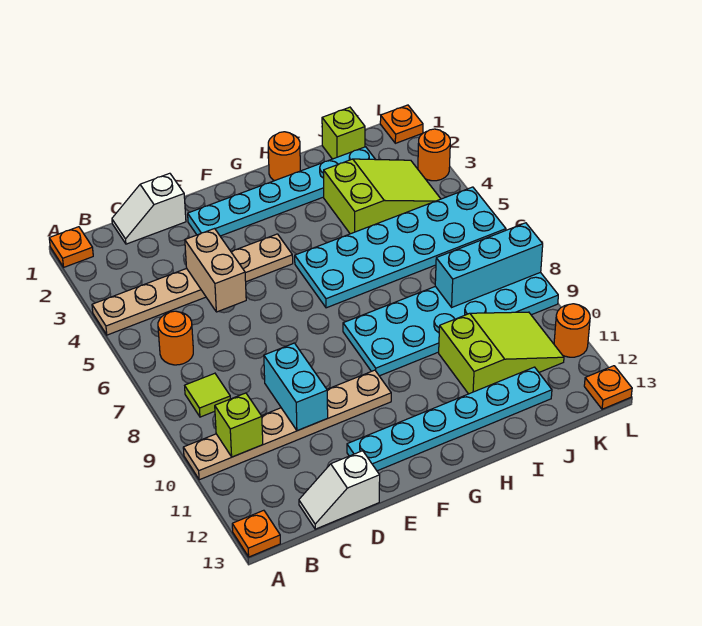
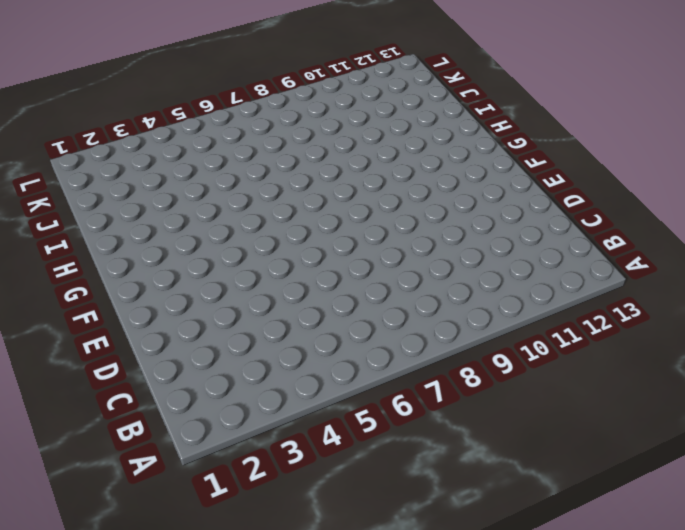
none -> orange plate A1 level 1
none -> tan plate A4:F4 level 1
none -> tan plate A10:F10 level 1

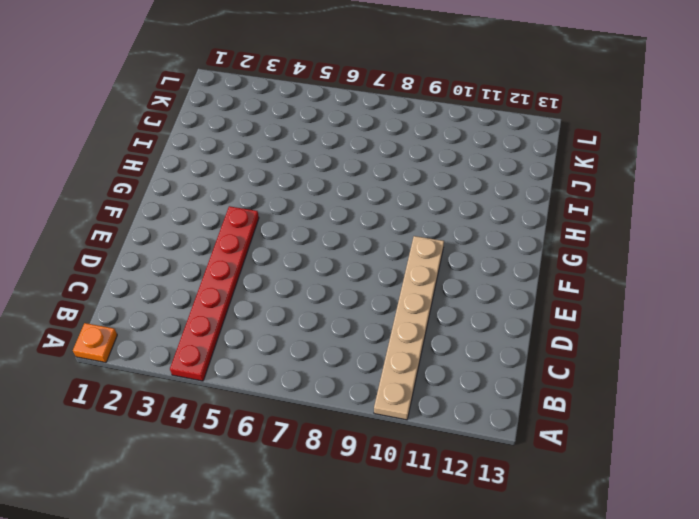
red plate A4:F4 level 1 -> tan plate A4:F4 level 1
none -> orange plate A13 level 1
none -> orange round brick B6 level 1
none -> lime tile B8 level 1

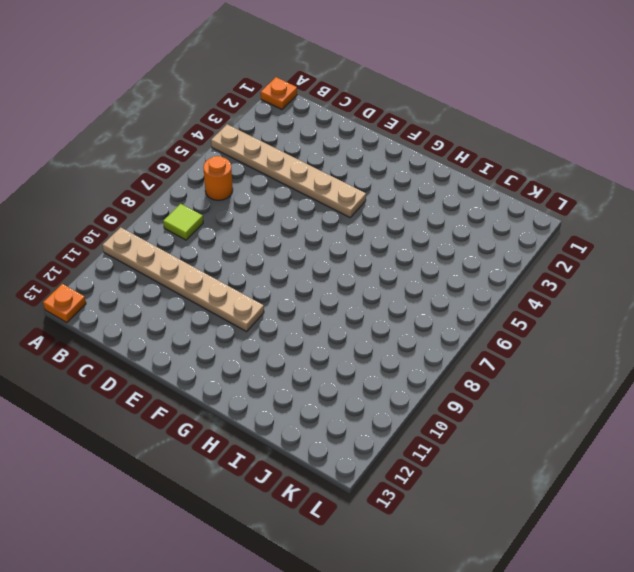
none -> white slope C1:D1 level 1 top D
none -> white slope C13:D13 level 1 top D
none -> cyan plate E2:J2 level 1

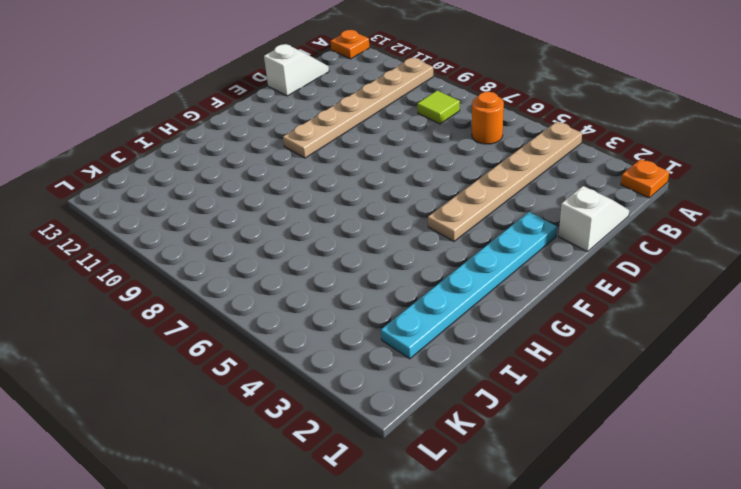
none -> cyan plate E12:J12 level 1
none -> cyan plate G5:L6 level 1
none -> cyan plate G8:L9 level 1

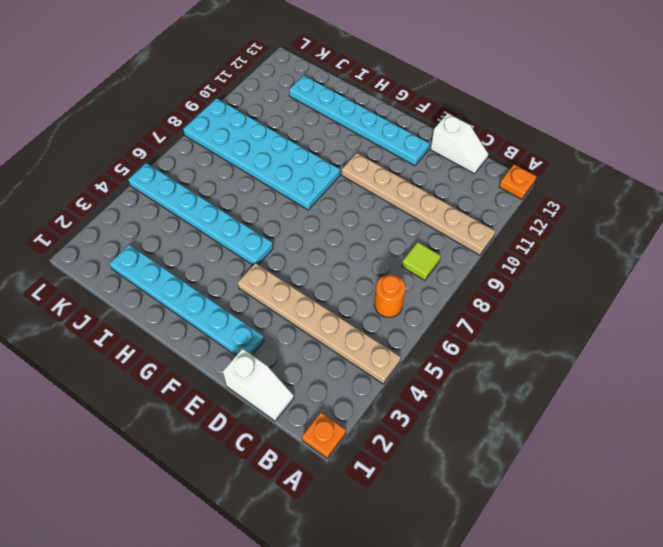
cyan plate G5:L5 level 1 -> cyan plate G5:L6 level 1
none -> orange round brick H1 level 1
none -> lime slope I3:K4 level 1 top I
none -> lime slope I10:K11 level 1 top I

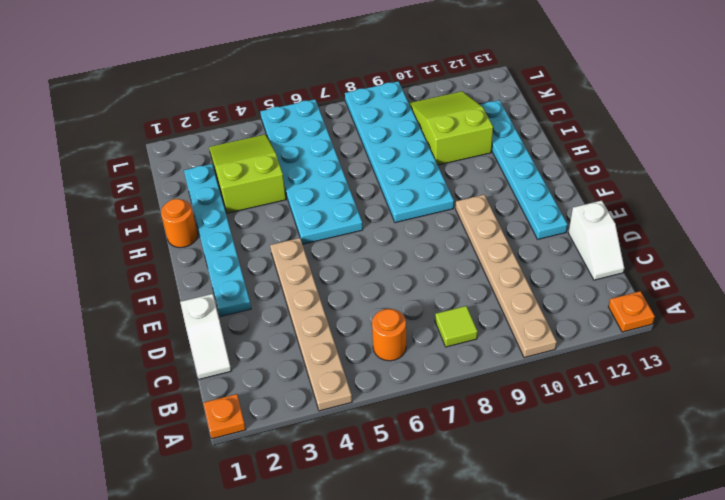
none -> lime brick J1 level 1
none -> orange plate L1 level 1
none -> orange round brick L3 level 1

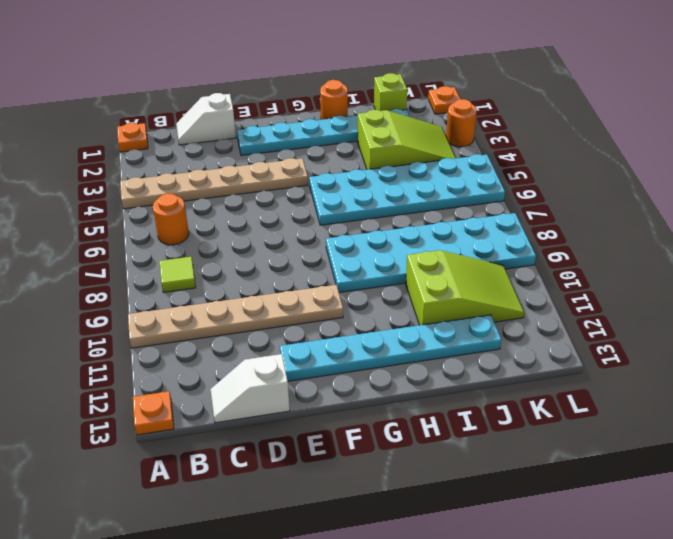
none -> orange round brick L11 level 1
none -> orange plate L13 level 1
none -> lime brick B10 level 2

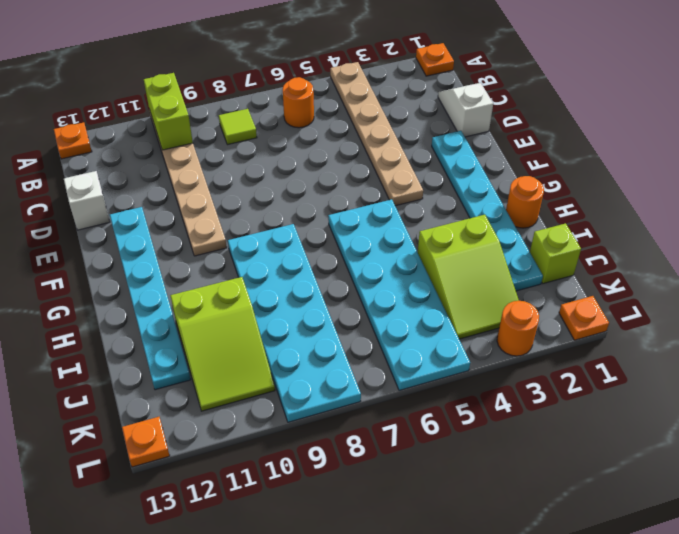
lime brick A10:B10 level 2 -> lime brick B10 level 2
none -> orange round brick L11 level 1
none -> tan brick D4:D5 level 2
none -> cyan brick D9:D10 level 2

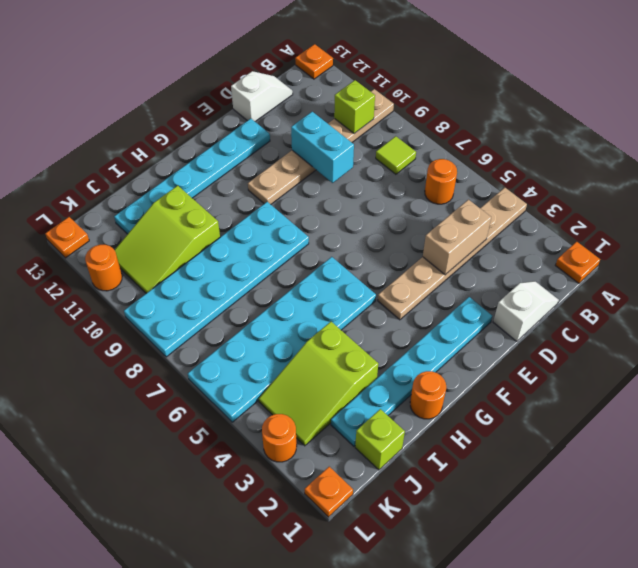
tan brick C4:D4 level 2 -> tan brick D4:D5 level 2
none -> cyan brick J8:L8 level 2

